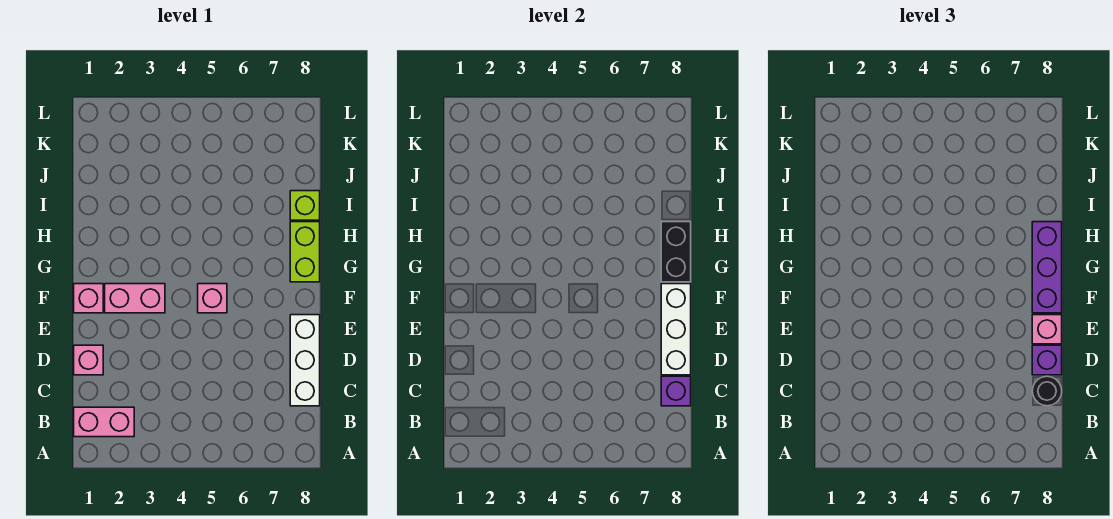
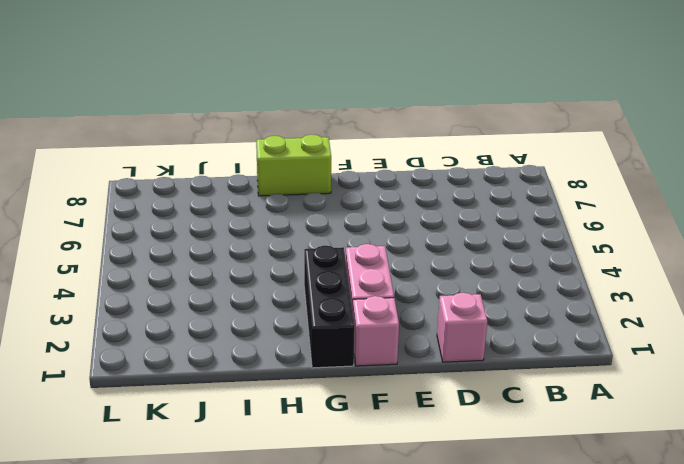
black brick G1:G3 level 1 -> none
none -> pink brick B1:B2 level 1
none -> white brick C8:E8 level 1
none -> pink brick F5 level 1

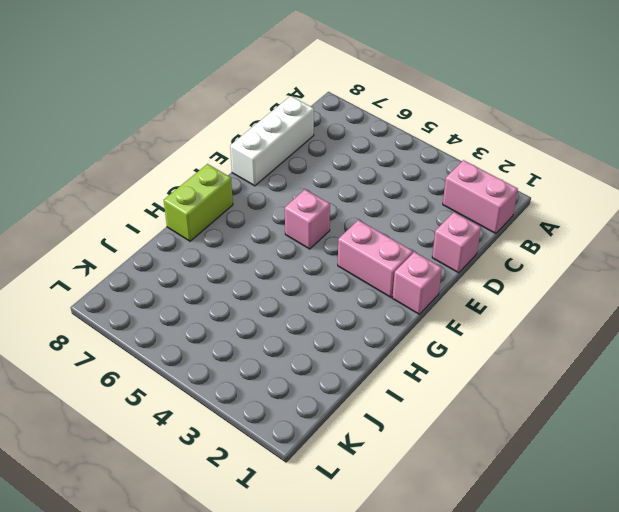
none -> lime brick I8 level 1
none -> purple brick C8 level 2
none -> white brick D8:F8 level 2

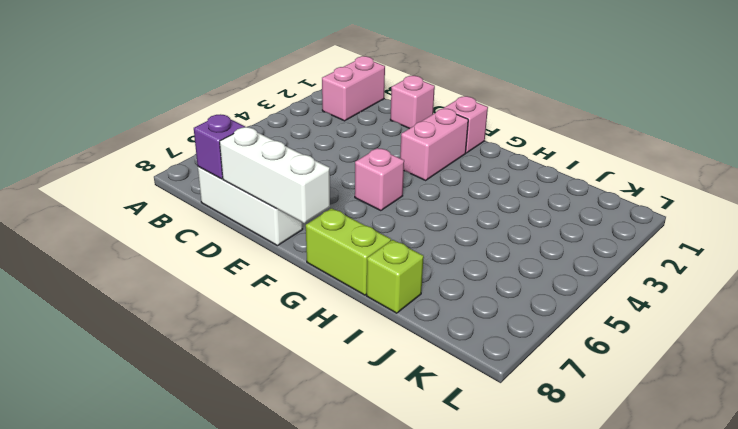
none -> black brick G8:H8 level 2
none -> black round brick C8 level 3
none -> purple brick D8 level 3

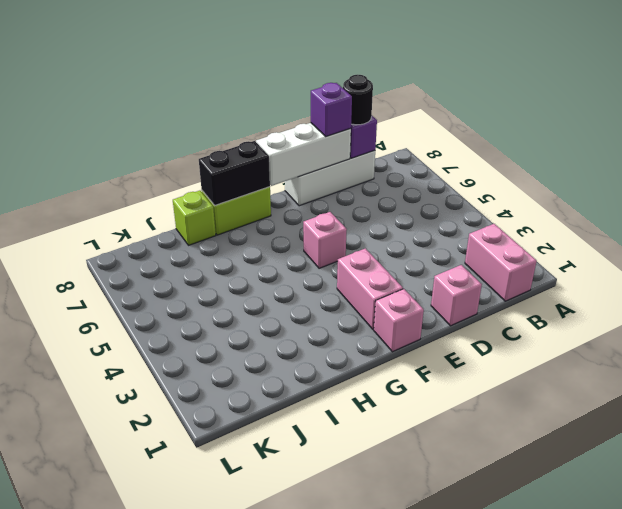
none -> pink brick E8 level 3
none -> purple brick F8:H8 level 3

